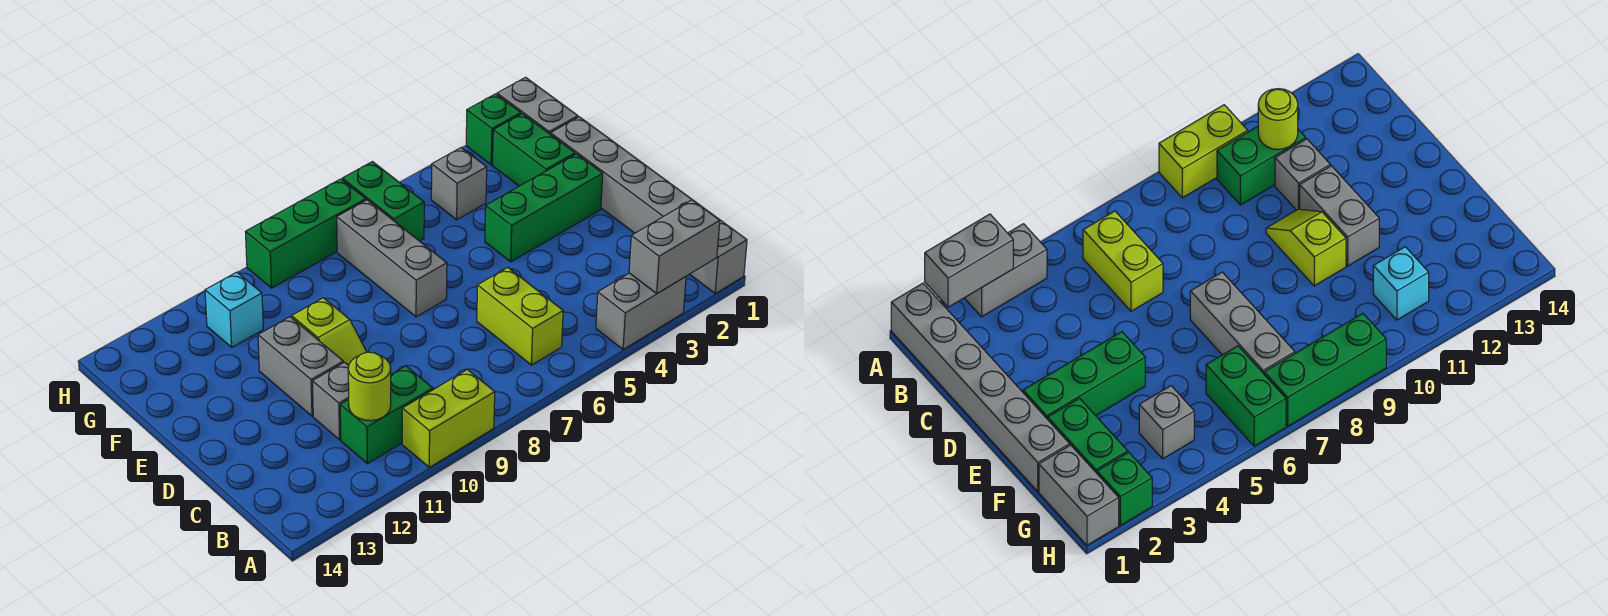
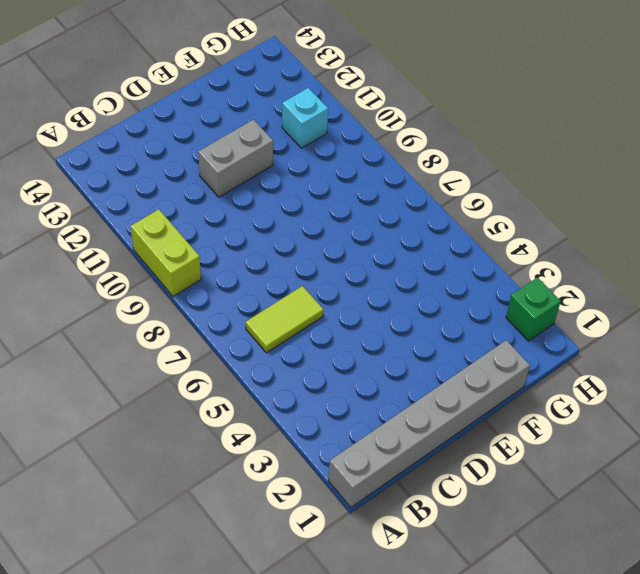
lime tile B6:C6 level 1 -> lime brick B6:C6 level 1
none -> grey brick A3:A4 level 1
none -> green brick B10:B11 level 1
none -> grey brick C11 level 1

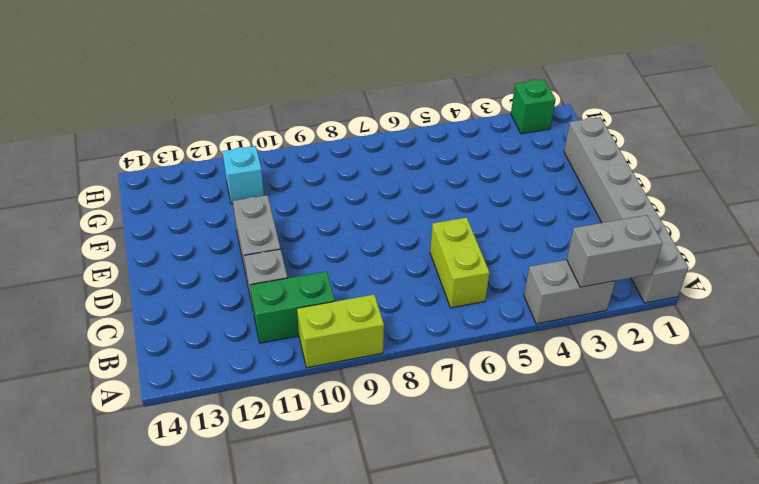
none -> lime slope D10:E10 level 1 top E
none -> green brick E2:E4 level 1
none -> grey brick E7:G7 level 1

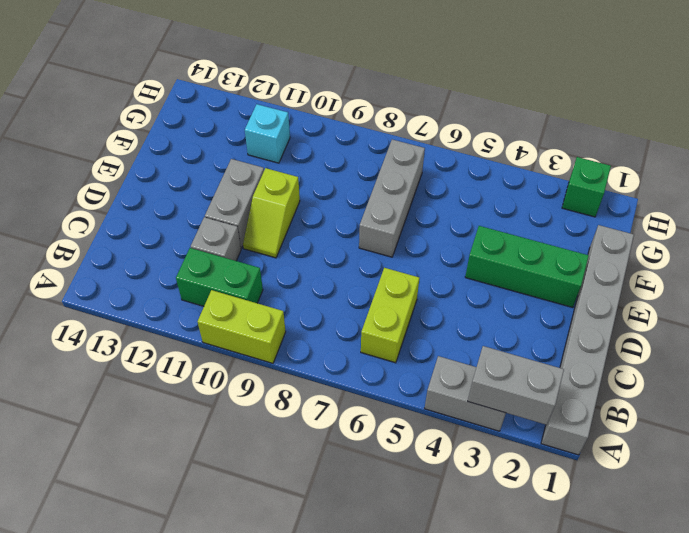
none -> green brick F2:G2 level 1
none -> grey brick G1:H1 level 1
none -> grey brick G4 level 1

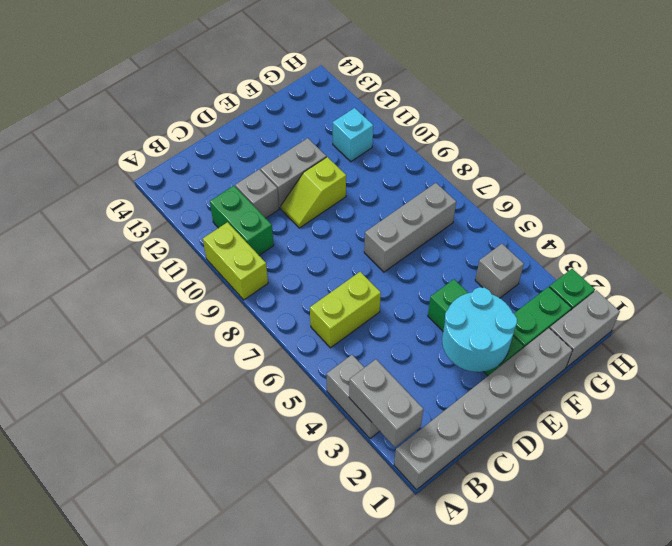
cyan round brick D2:E3 level 2 -> none
none -> green brick G6:H6 level 1
none -> green brick H7:H9 level 1
none -> lime round brick B11 level 2

